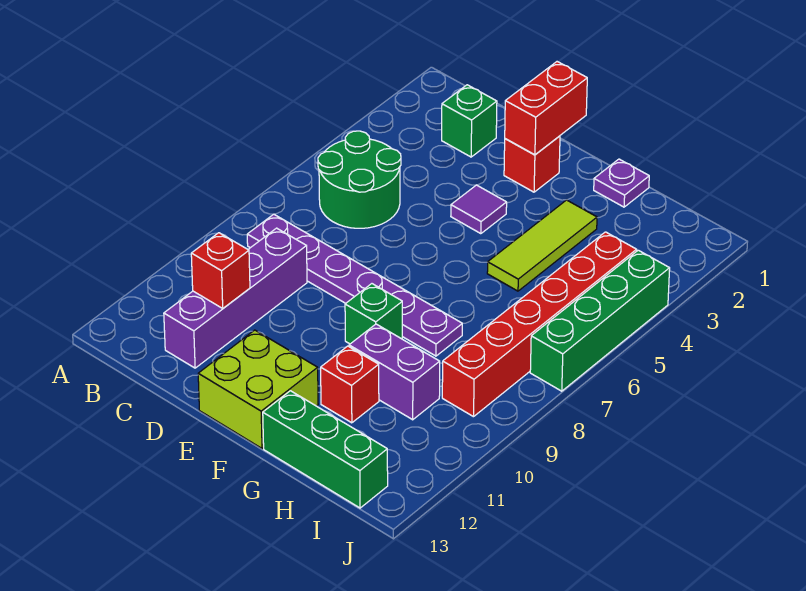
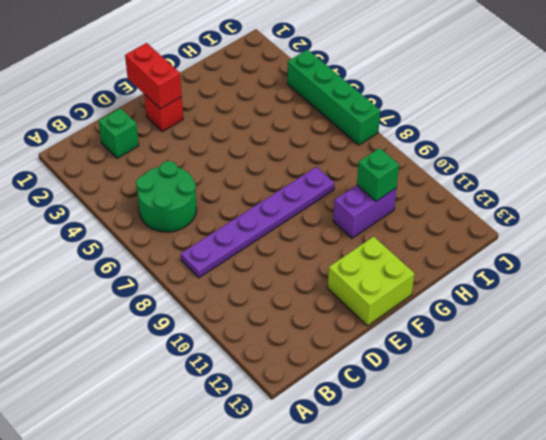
green brick H10 level 2 -> green brick F9 level 1
none -> purple brick C9:C12 level 1
none -> purple tile E4 level 1
none -> purple plate G1 level 1

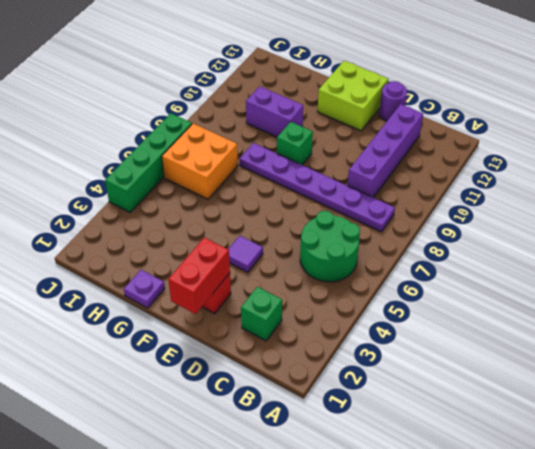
purple round brick D13 level 1 -> none
orange brick H6:I7 level 1 -> red brick I4:I9 level 1
none -> lime tile G3:G5 level 1
none -> red brick G11 level 1
none -> green brick G13:I13 level 1

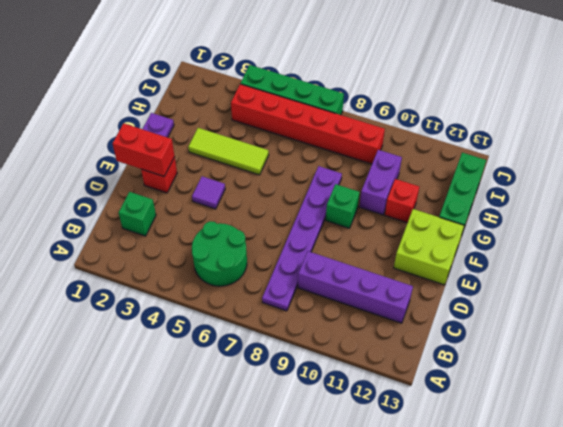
none -> red brick C11 level 2

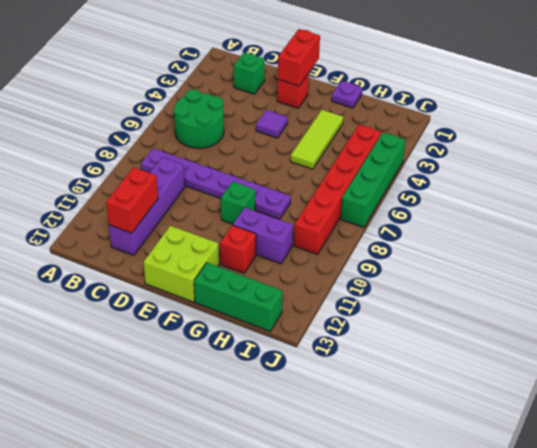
red brick C11:C12 level 2 -> red brick C11 level 2

